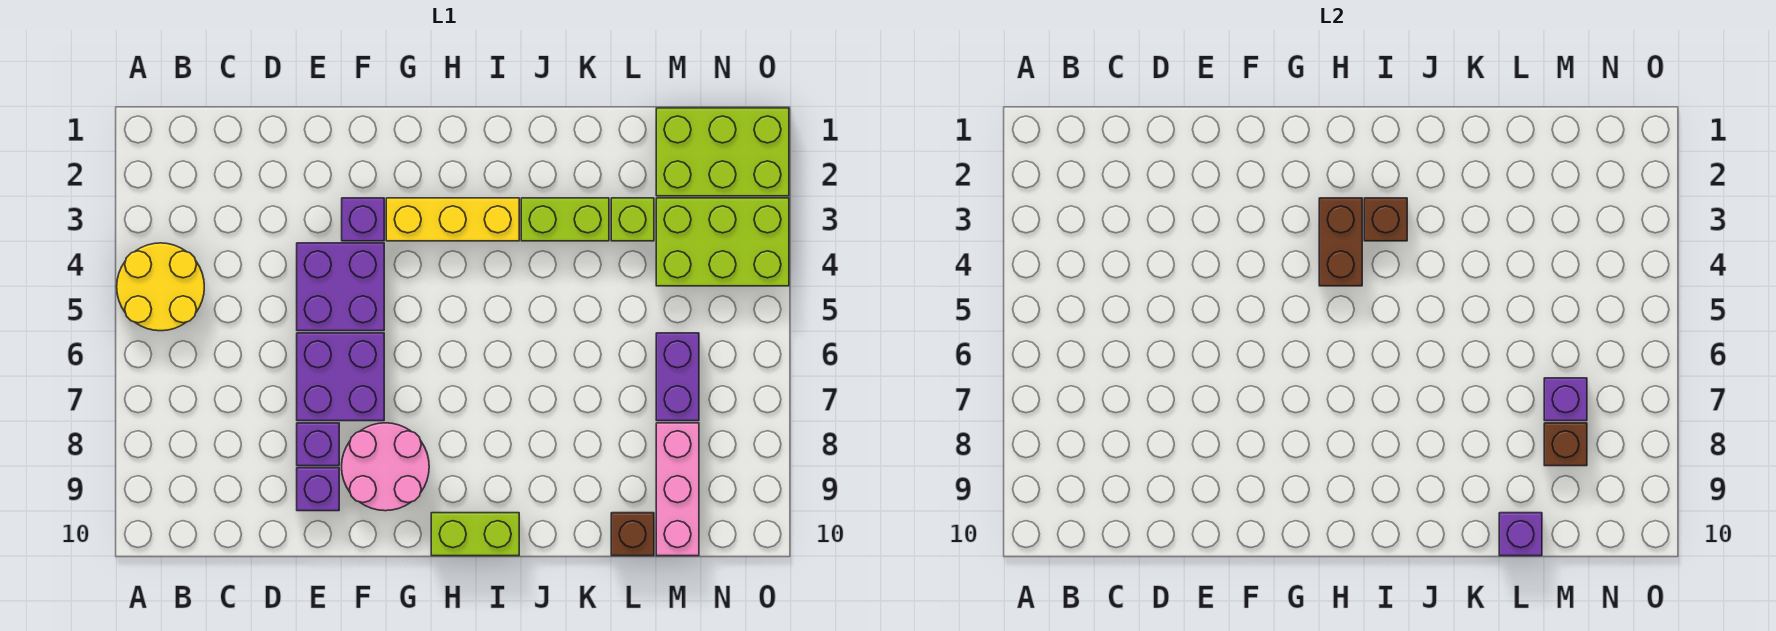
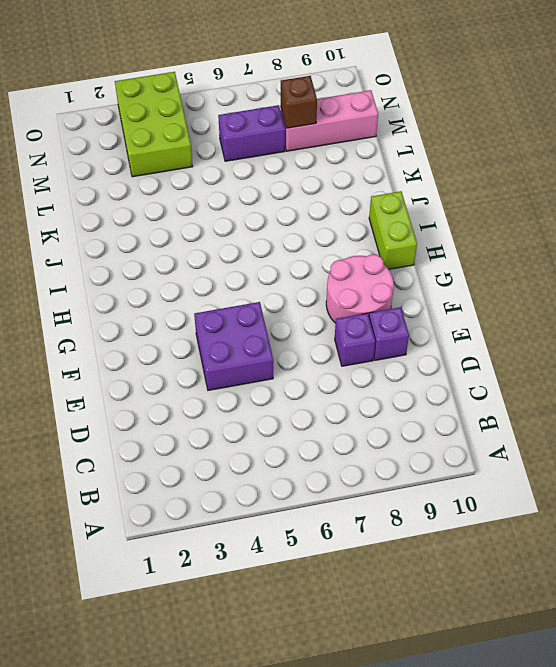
none -> yellow round brick A4:B5 level 1
none -> purple brick E6:F7 level 1
none -> purple brick F3 level 1

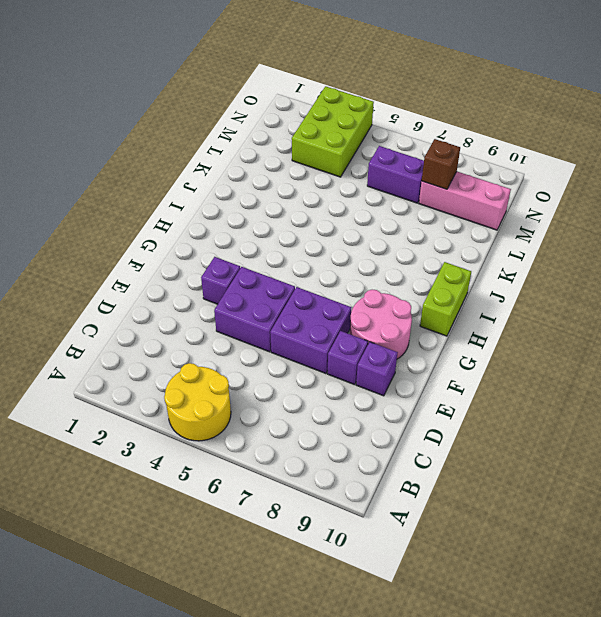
none -> yellow brick G3:I3 level 1
none -> lime brick J3:K3 level 1
none -> lime brick L3 level 1

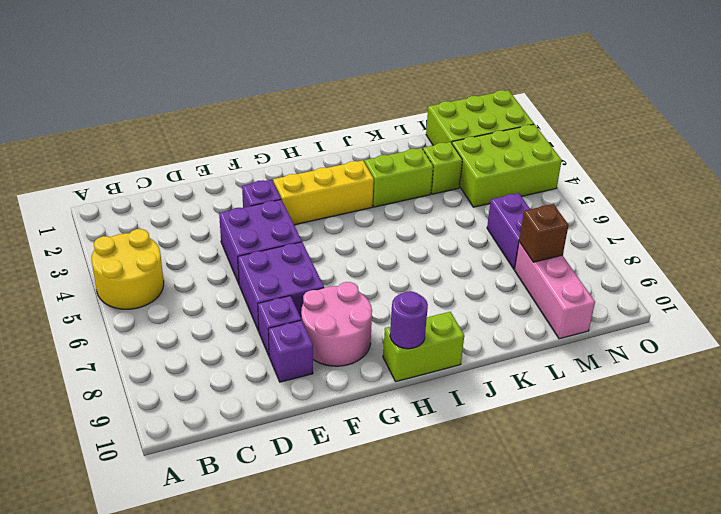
purple round brick H10 level 2 -> none
none -> brown brick L10 level 1
none -> brown brick H3:H4 level 2
none -> brown brick I3 level 2

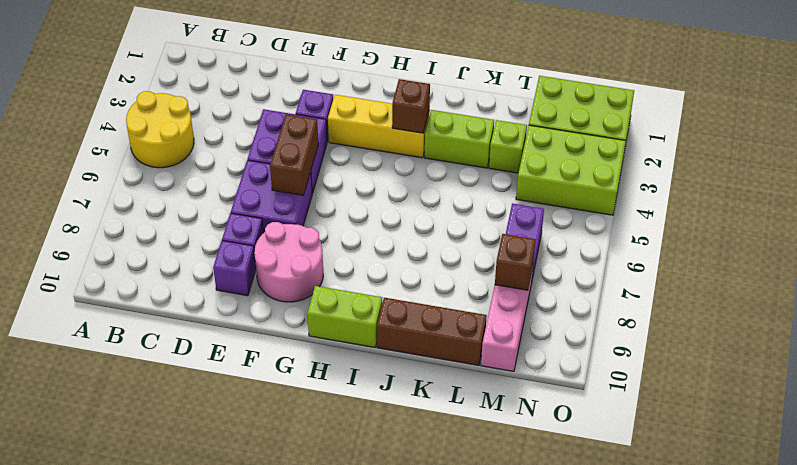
brown brick F5:F6 level 2 -> brown brick H3:H4 level 2
brown brick J10:L10 level 1 -> brown brick L10 level 1
none -> purple brick L10 level 2
none -> purple brick M7 level 2

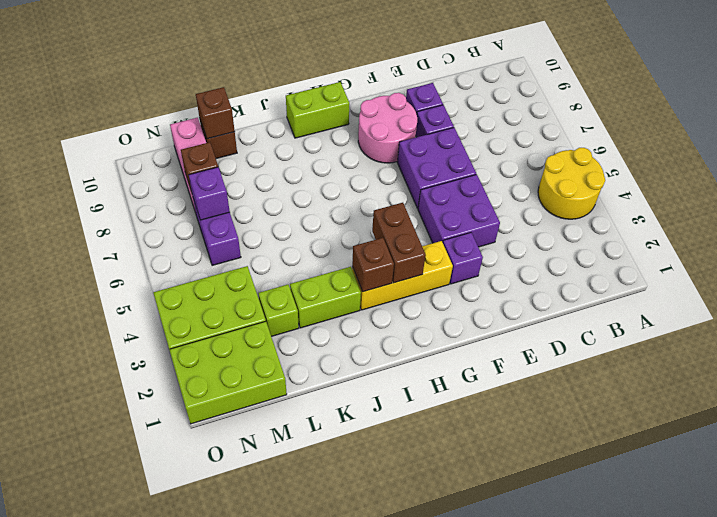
brown brick L10 level 2 -> purple brick L10 level 2

